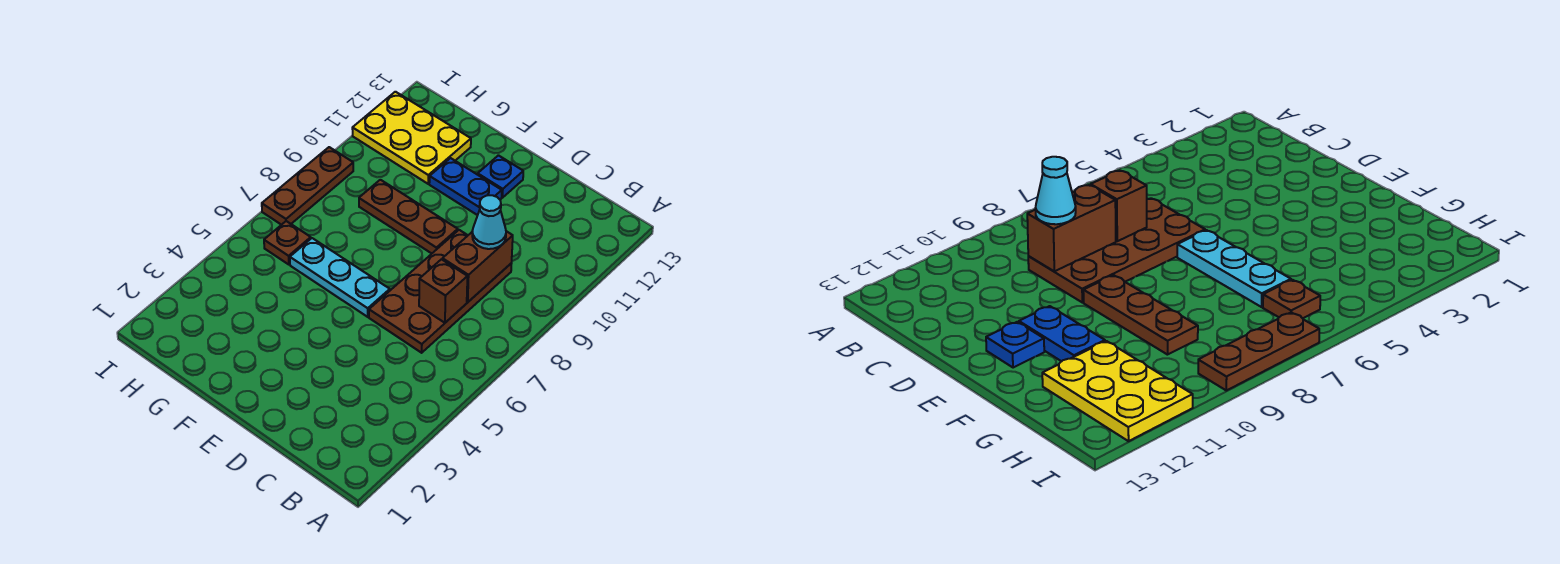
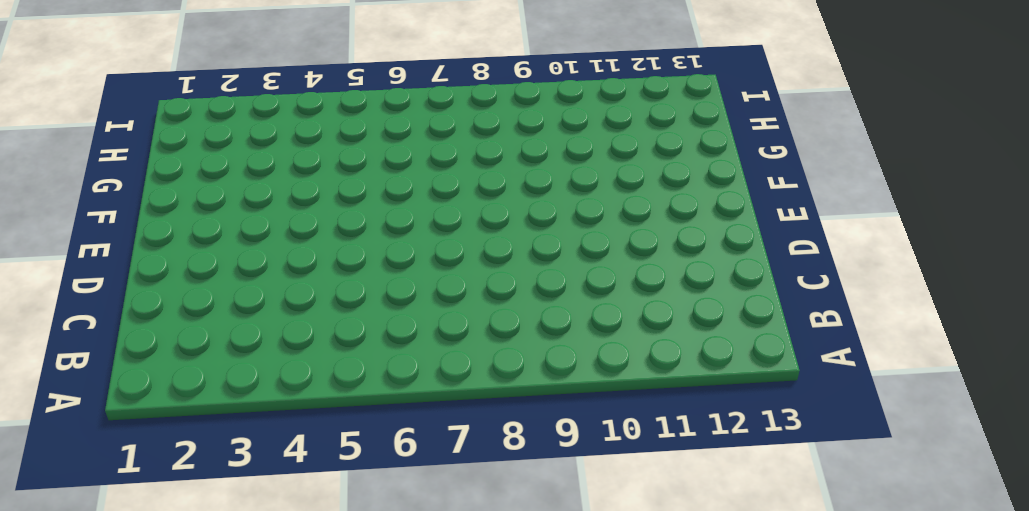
none -> brown plate C6:D9 level 1
none -> cyan plate E6:G6 level 1

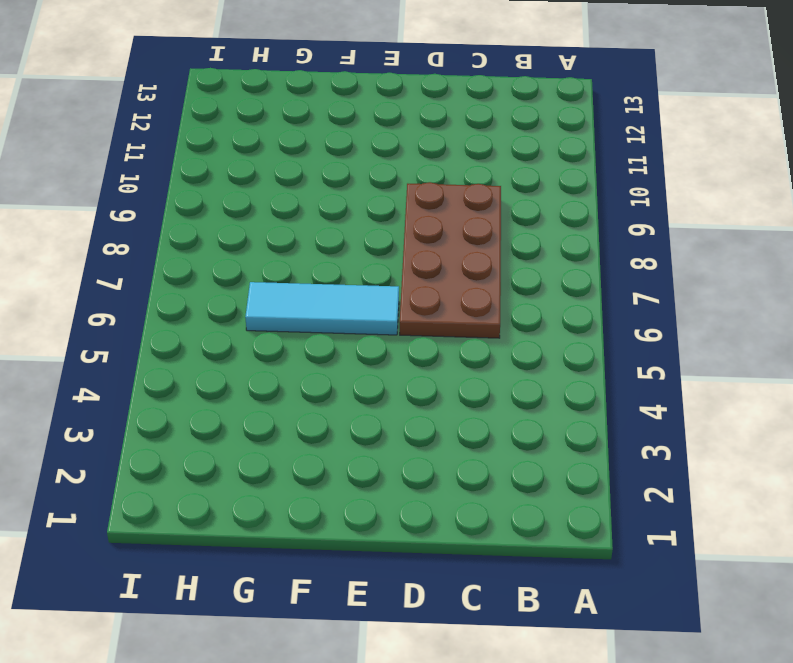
cyan tile E6:G6 level 1 -> cyan plate E6:G6 level 1
none -> brown plate E9:G9 level 1
none -> blue plate E11:F11 level 1

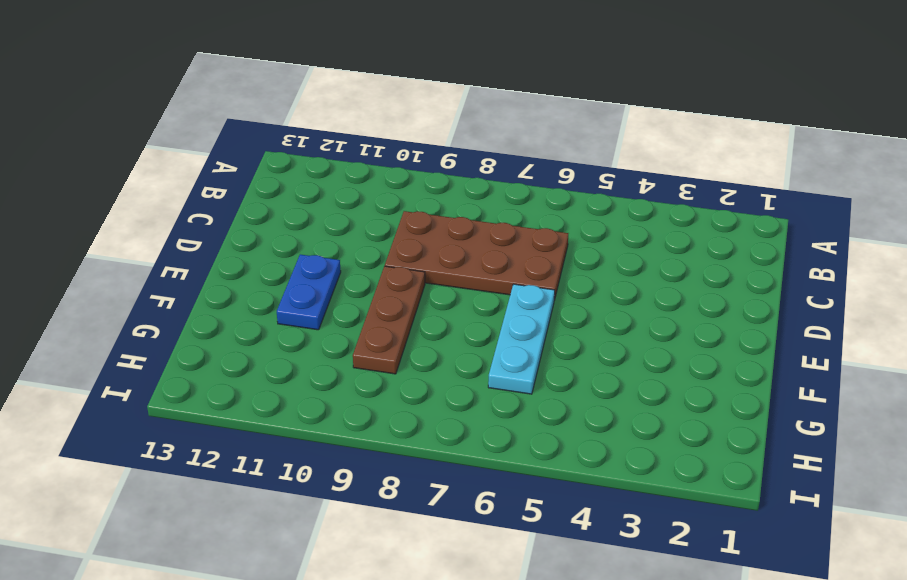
none -> blue plate E12 level 1
none -> yellow plate G11:I12 level 1

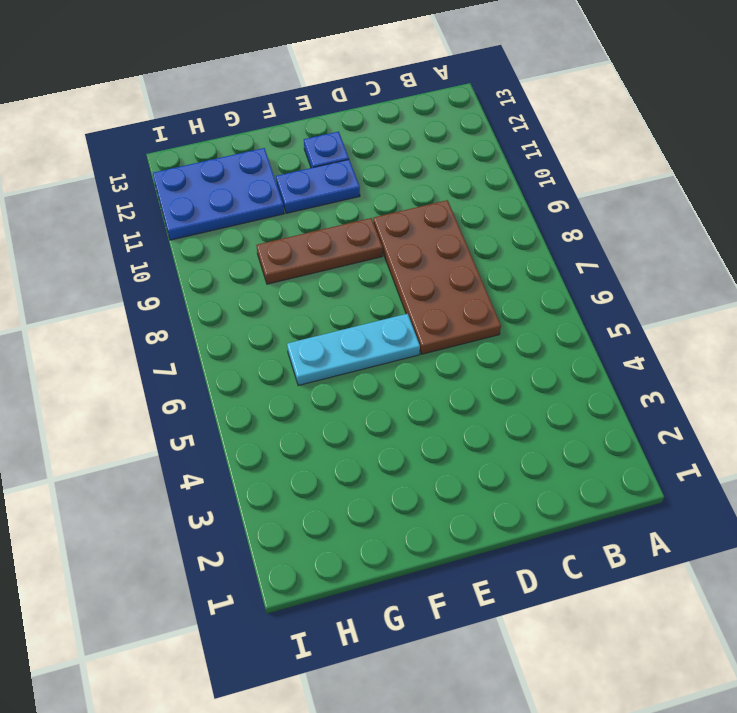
blue plate G11:I12 level 1 -> yellow plate G11:I12 level 1
none -> brown plate H6 level 1
none -> brown plate I7:I9 level 1

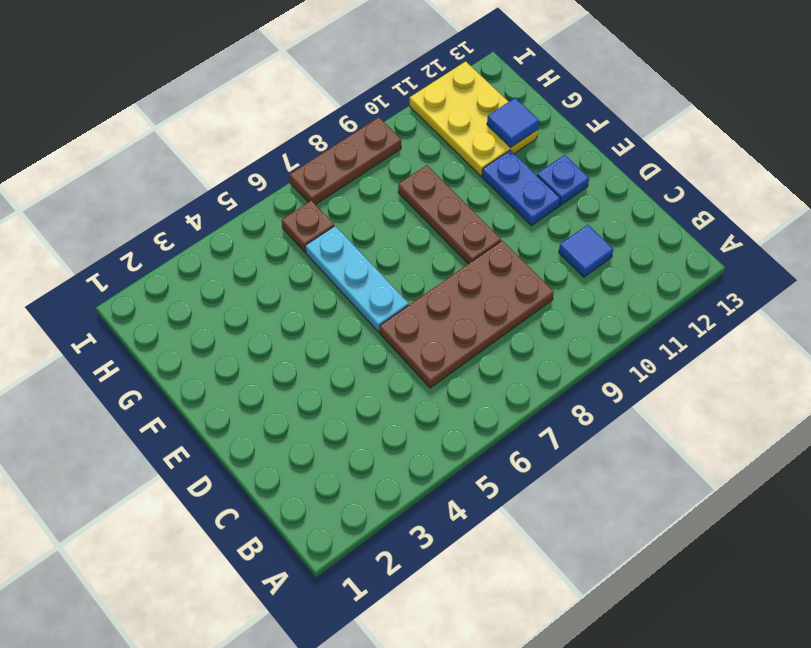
blue tile C11 level 1 -> none
blue tile G12 level 2 -> none
none -> brown brick C7 level 2
none -> brown brick C8:C9 level 2

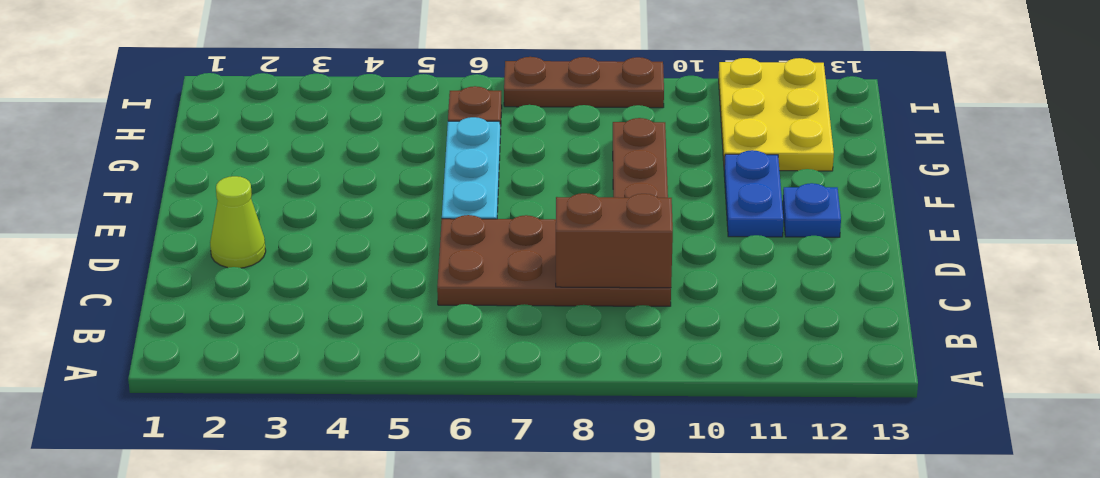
lime cone D2 level 1 -> none
none -> brown brick C7 level 2
none -> cyan cone C9 level 3

